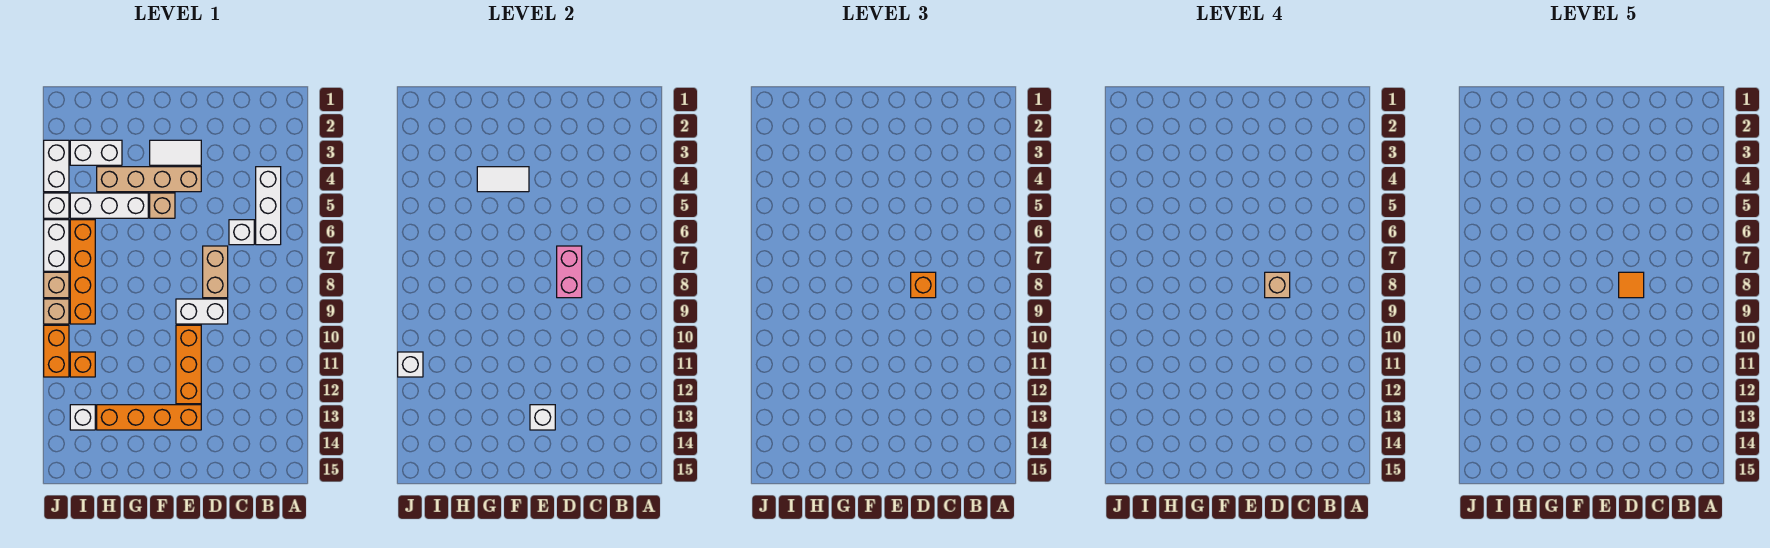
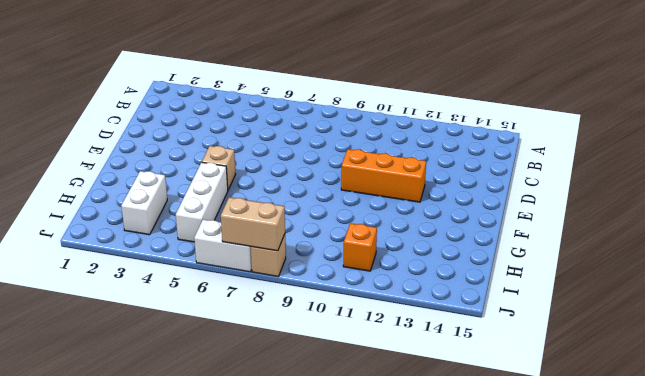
tan brick J7:J8 level 2 -> tan brick D7:D8 level 1
none -> white brick B4:B6 level 1
none -> white brick C6 level 1
none -> white brick D9:E9 level 1

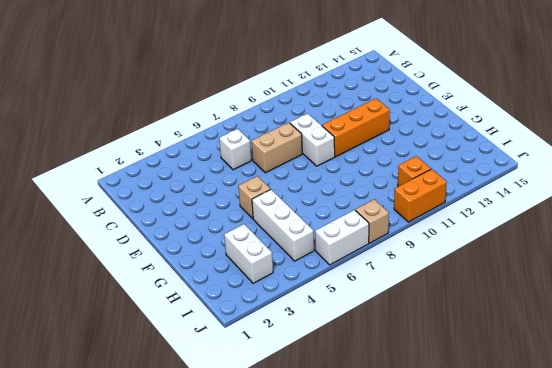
none -> white brick B4:B6 level 1
none -> white tile E3:F3 level 1
none -> tan brick E4:H4 level 1

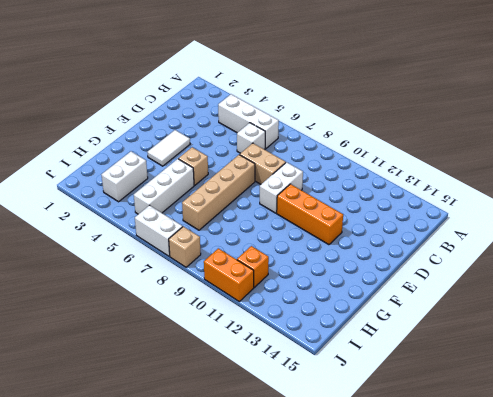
tan brick E7:H7 level 1 -> tan brick E4:H4 level 1
none -> orange brick E13:H13 level 1
none -> orange brick I6:I9 level 1
none -> white brick I13 level 1

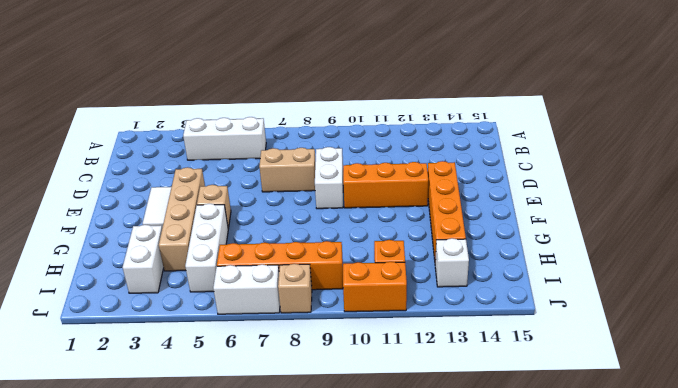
none -> white brick C6 level 1
none -> white brick J3:J4 level 1
none -> white brick J5 level 1

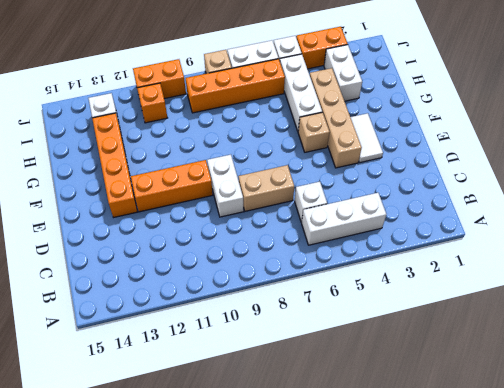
orange brick J3:J4 level 1 -> white brick J3:J4 level 1
none -> tan brick J9 level 1
none -> pink brick D7:D8 level 2
none -> white brick E13 level 2

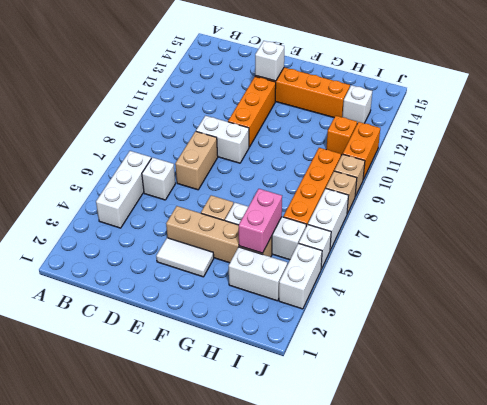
pink brick H4:H5 level 2 -> pink brick D7:D8 level 2
none -> white tile F4:G4 level 2
none -> white brick J11 level 2
none -> orange brick D8 level 3

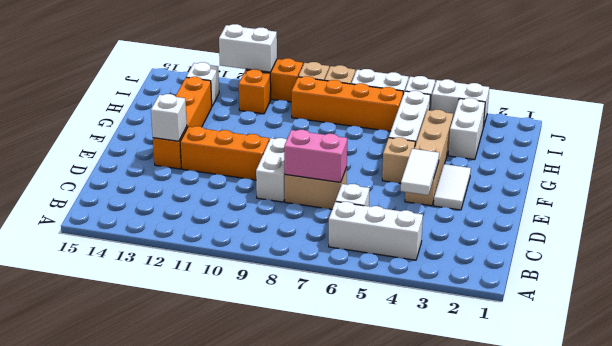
white tile D4:E4 level 2 -> white tile F4:G4 level 2
white brick J11:J12 level 2 -> white brick J11 level 2
none -> orange brick D8 level 3
none -> tan brick D8 level 4
none -> orange tile D8 level 5

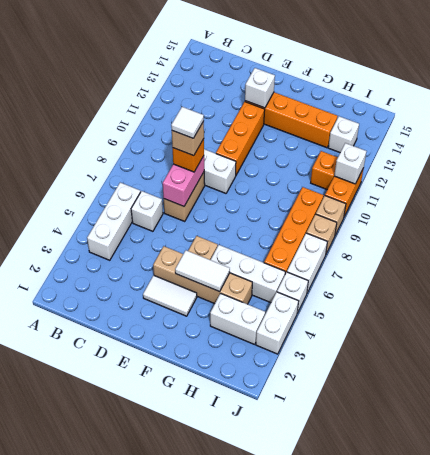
white tile D8 level 5 -> orange tile D8 level 5

